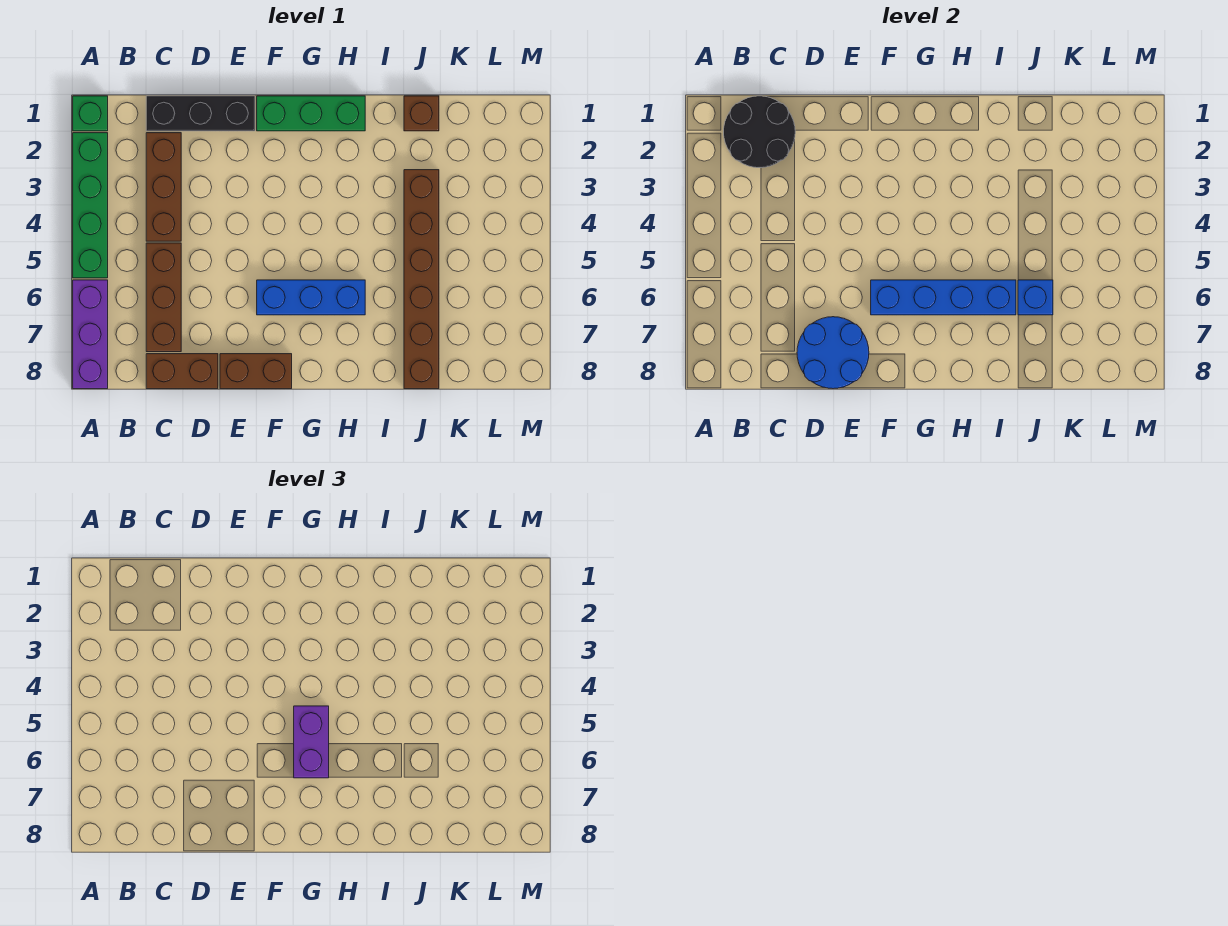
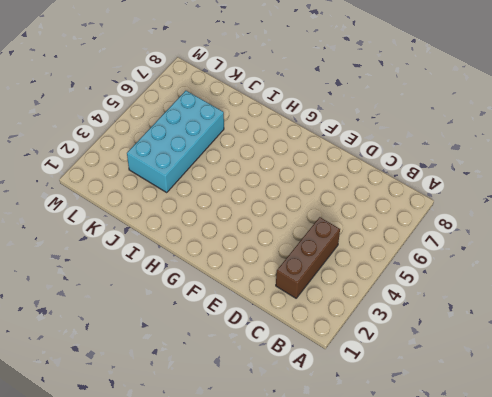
cyan brick J3:K6 level 1 -> brown brick J3:J8 level 1
none -> green brick A1 level 1
none -> green brick A2:A5 level 1
none -> purple brick A6:A8 level 1

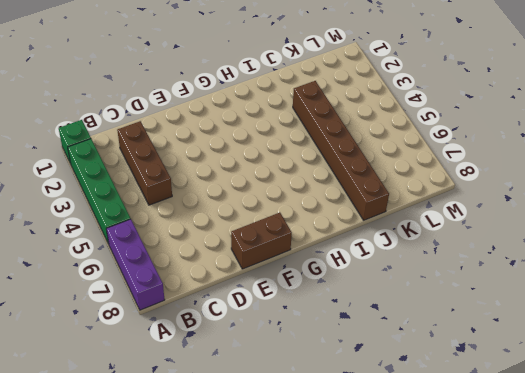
none -> black brick C1:E1 level 1
none -> brown brick C5:C7 level 1
none -> brown brick C8:D8 level 1

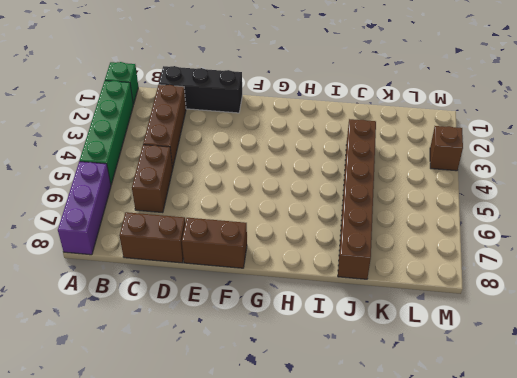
brown brick C5:C6 level 1 -> brown brick C5:C7 level 1
brown brick M3 level 1 -> brown brick J1 level 1
none -> green brick F1:H1 level 1
none -> blue brick F6:H6 level 1
none -> black round brick B1:C2 level 2

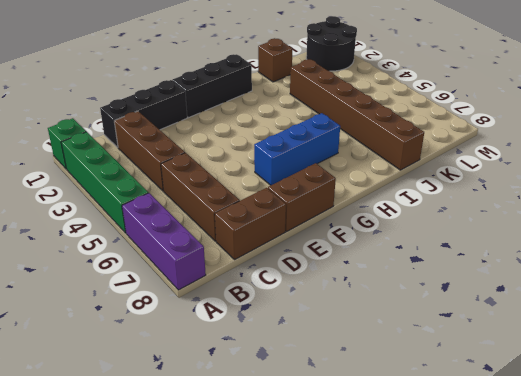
black brick F1:H1 level 1 -> green brick F1:H1 level 1
black round brick L1:M2 level 1 -> black round brick B1:C2 level 2
none -> blue round brick D7:E8 level 2
none -> blue brick F6:I6 level 2
none -> blue brick J6 level 2

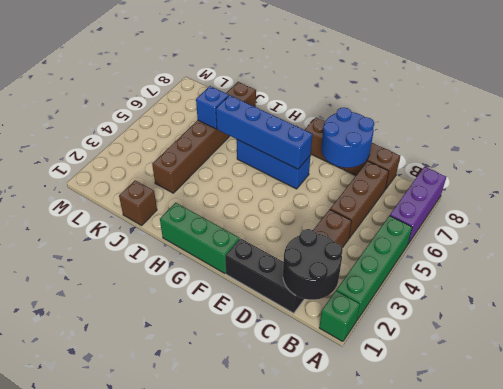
none -> purple brick G5:G6 level 3

